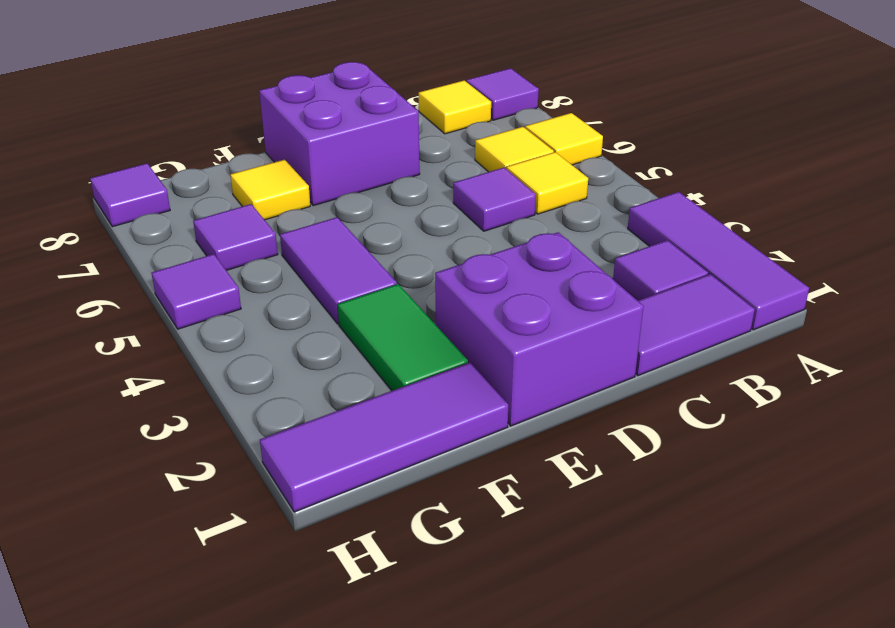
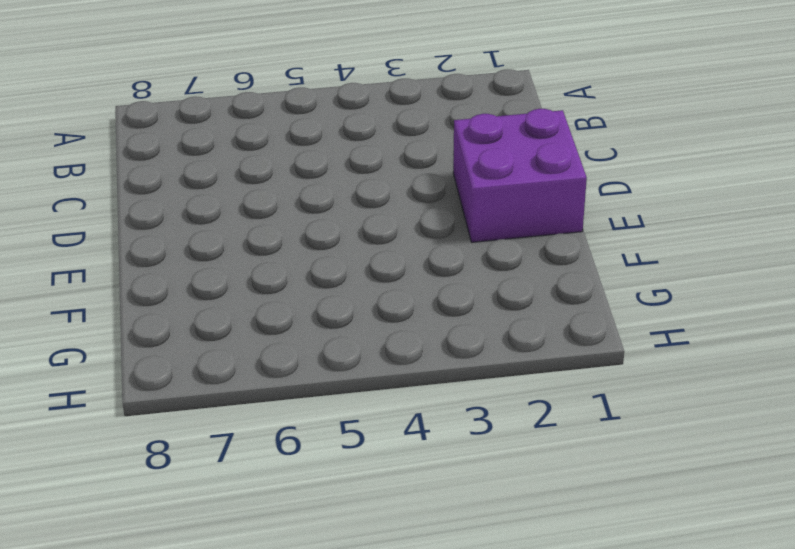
none -> purple tile A1:A3 level 1
none -> yellow tile A6 level 1
none -> purple tile A8 level 1

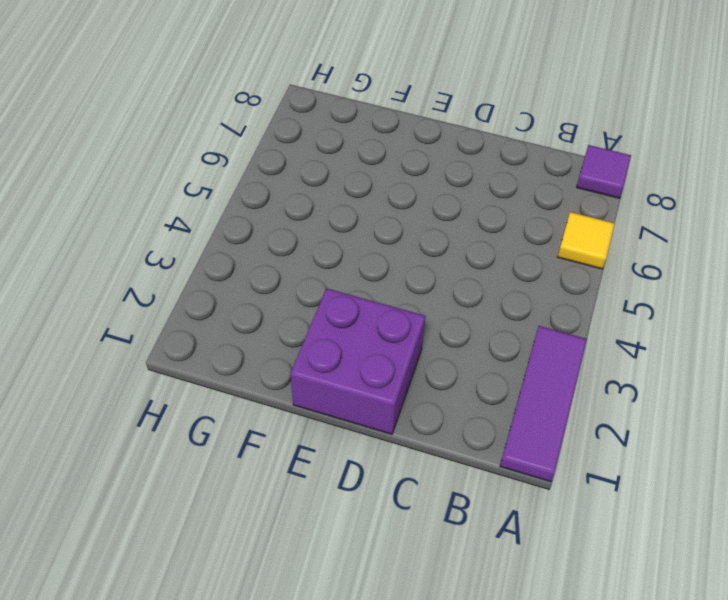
none -> purple tile B1:C1 level 1
none -> purple tile B2 level 1
none -> yellow tile B5 level 1

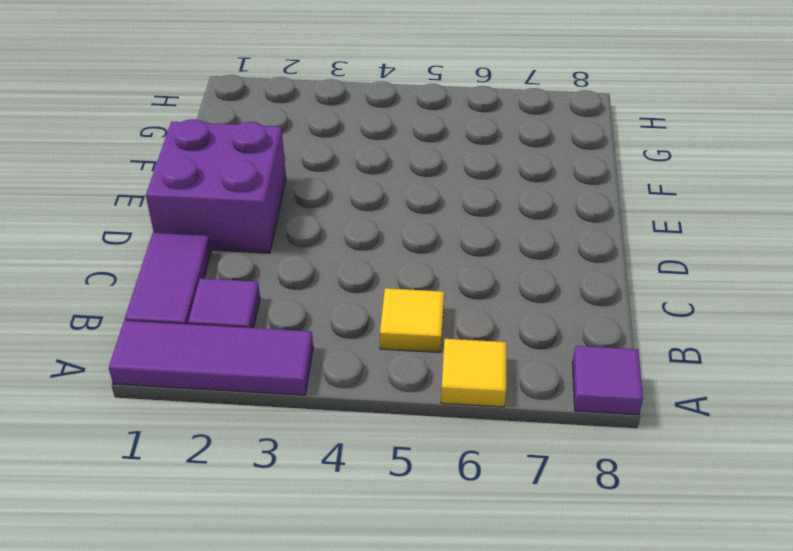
none -> yellow tile B6 level 1
none -> yellow tile B8 level 1
none -> purple tile C5 level 1

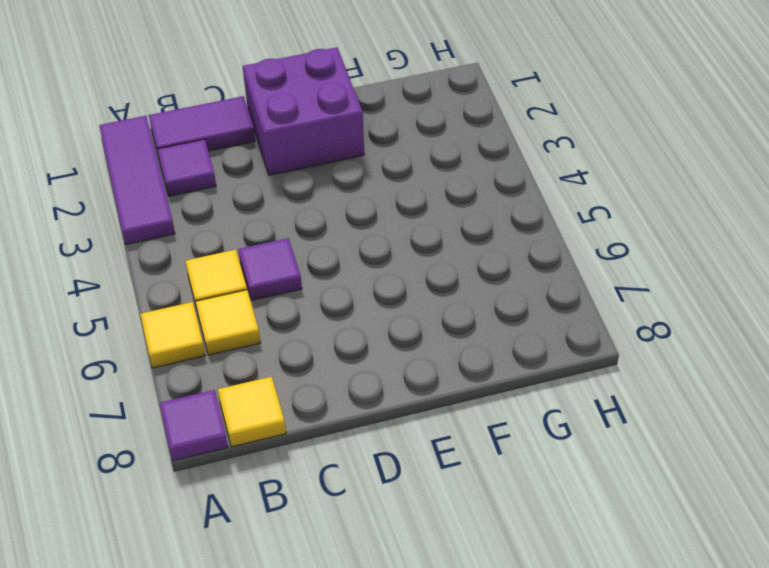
none -> purple brick D7:E8 level 1
none -> purple tile F1:H1 level 1
none -> green tile F2:F3 level 1

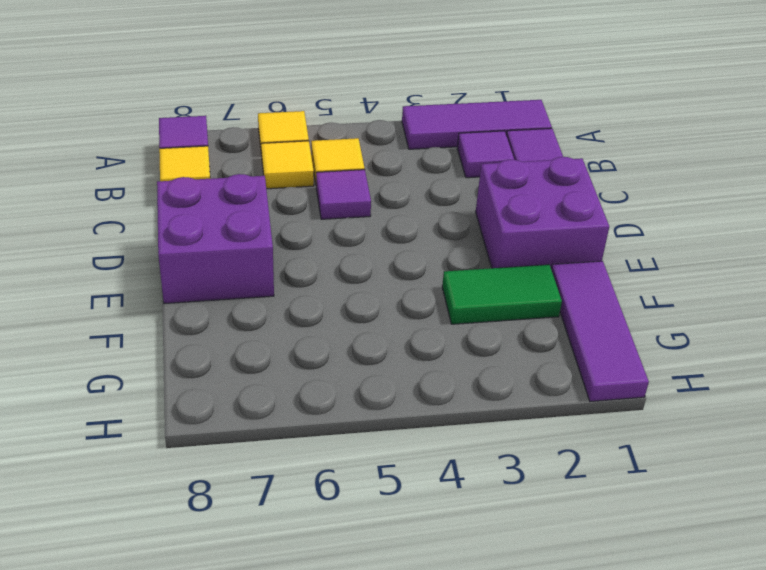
none -> purple tile F4:F5 level 1
none -> yellow tile F7 level 1
none -> purple tile G6 level 1

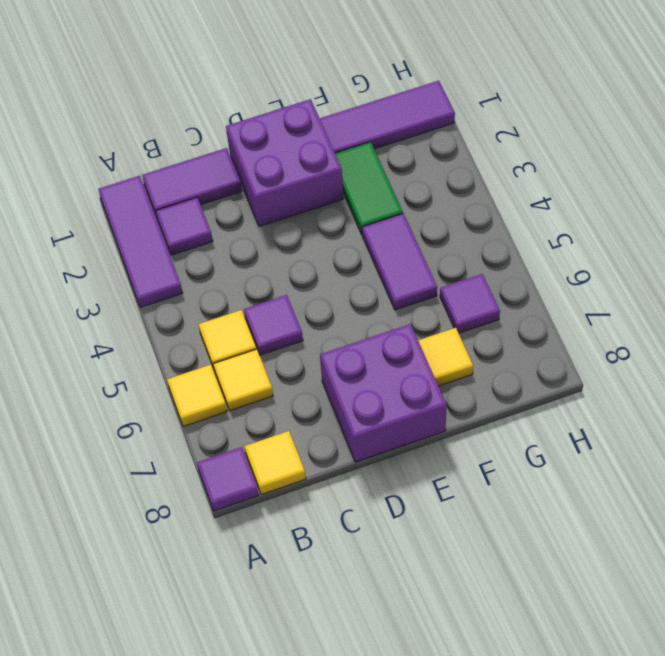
none -> purple tile H5 level 1
none -> purple tile H8 level 1

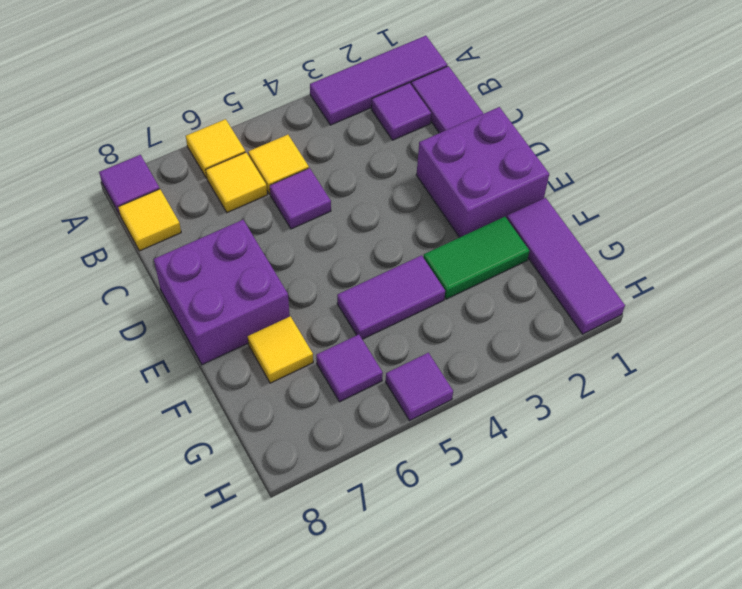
none -> purple tile H8 level 1

